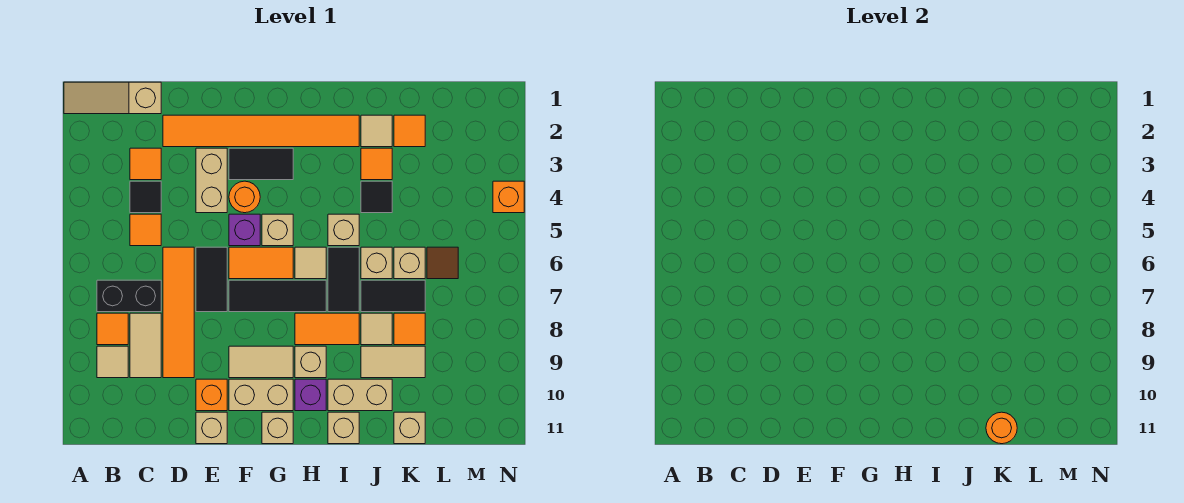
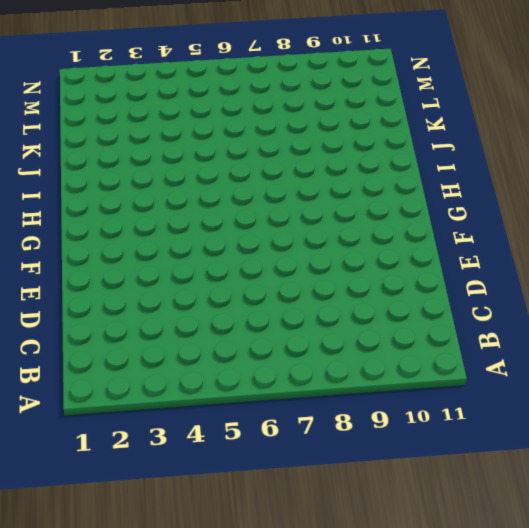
none -> tan slope A1:C1 level 1 top C
none -> black brick B7:C7 level 1
none -> orange tile B8 level 1
none -> tan tile B9 level 1

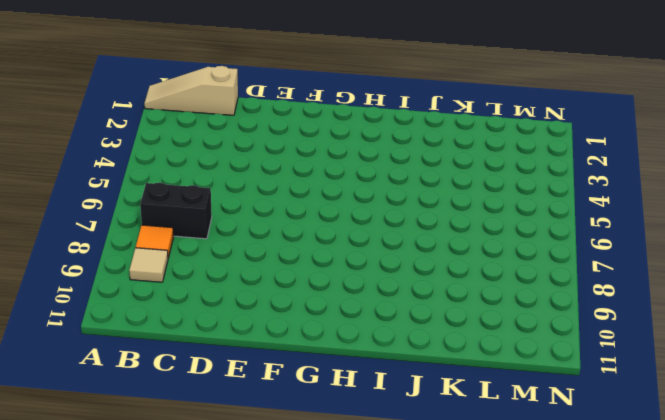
none -> orange tile C3 level 1
none -> black tile C4 level 1
none -> orange tile C5 level 1
none -> tan tile C8:C9 level 1

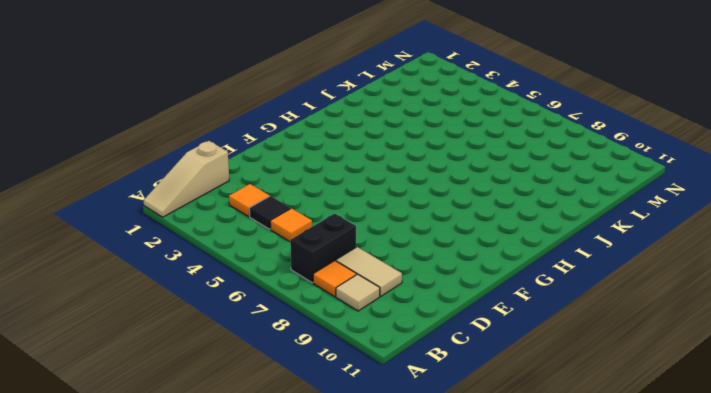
none -> orange tile D2:I2 level 1
none -> orange tile D6:D9 level 1
none -> tan brick E3:E4 level 1
none -> black tile E6:E7 level 1

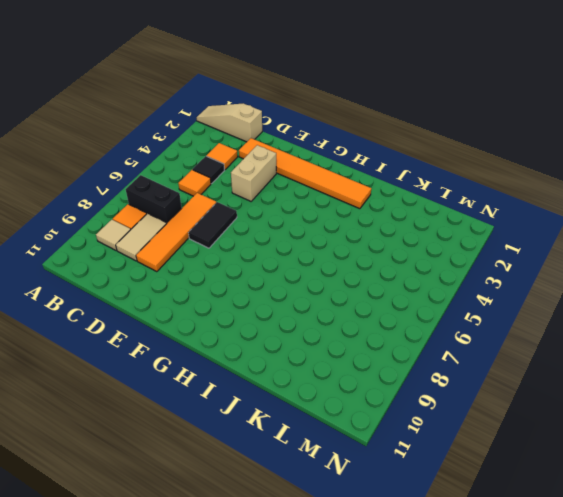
none -> orange brick E10 level 1
none -> tan brick E11 level 1
none -> black tile F3:G3 level 1
none -> orange round brick F4 level 1

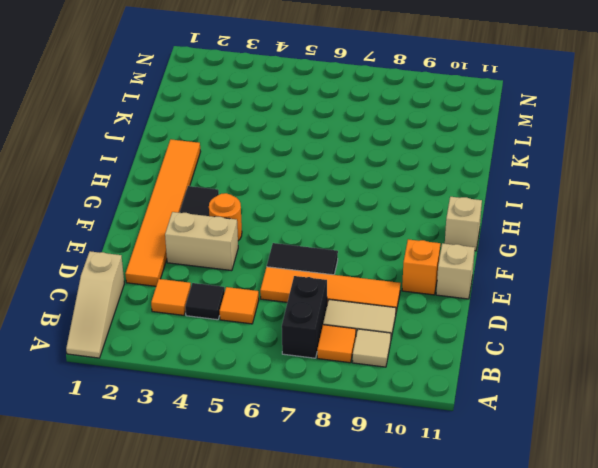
none -> purple brick F5 level 1
none -> orange tile F6:G6 level 1
none -> black tile F7:H7 level 1
none -> tan tile F9:G9 level 1

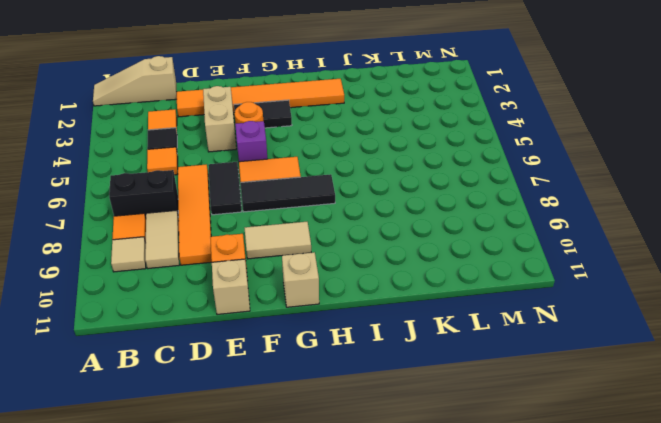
none -> tan brick F10:G10 level 1
none -> tan brick G5 level 1
none -> tan tile H6 level 1
none -> orange tile H8:I8 level 1

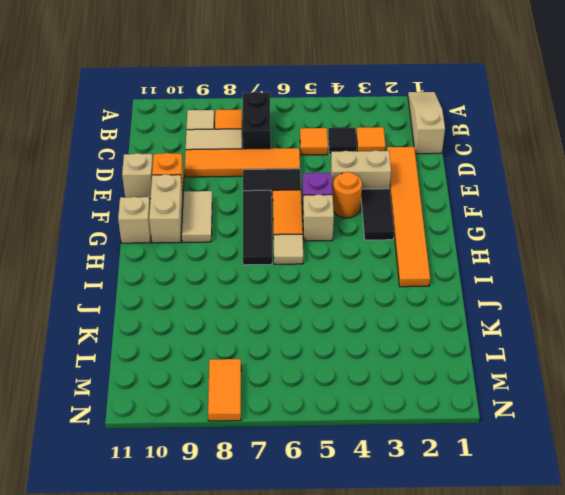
orange tile M8:N8 level 1 -> orange tile H8:I8 level 1
none -> tan brick H9 level 1
none -> purple brick H10 level 1
none -> tan brick I5 level 1
none -> black tile I6:I7 level 1

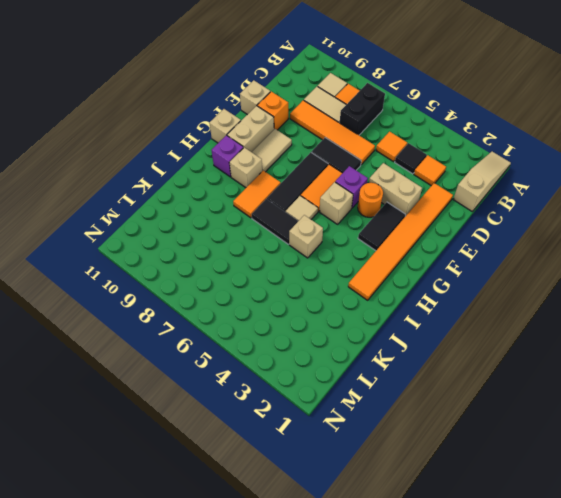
none -> tan brick I10:J10 level 1
none -> tan brick I11 level 1
none -> tan tile J2 level 1
none -> orange tile J3 level 1

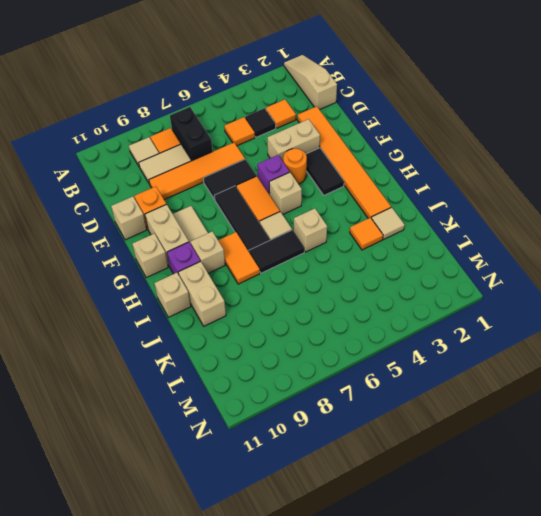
none -> black tile J4 level 1
none -> tan brick J6 level 1
none -> black tile J7:K7 level 1
none -> tan tile J8 level 1

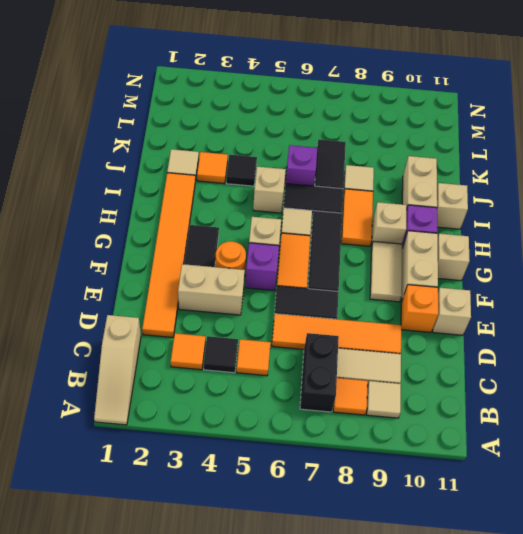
purple brick J6 level 1 -> tan brick J6 level 1
none -> tan tile J9:K9 level 1
none -> orange tile K2 level 1
none -> tan brick K6 level 1
none -> orange tile K8 level 1

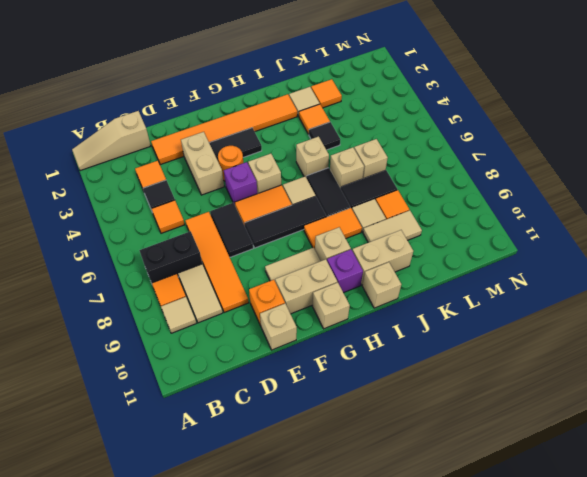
none -> tan brick K11 level 1
none -> brown tile L6 level 1
none -> orange brick N4 level 1
none -> orange round brick K11 level 2

